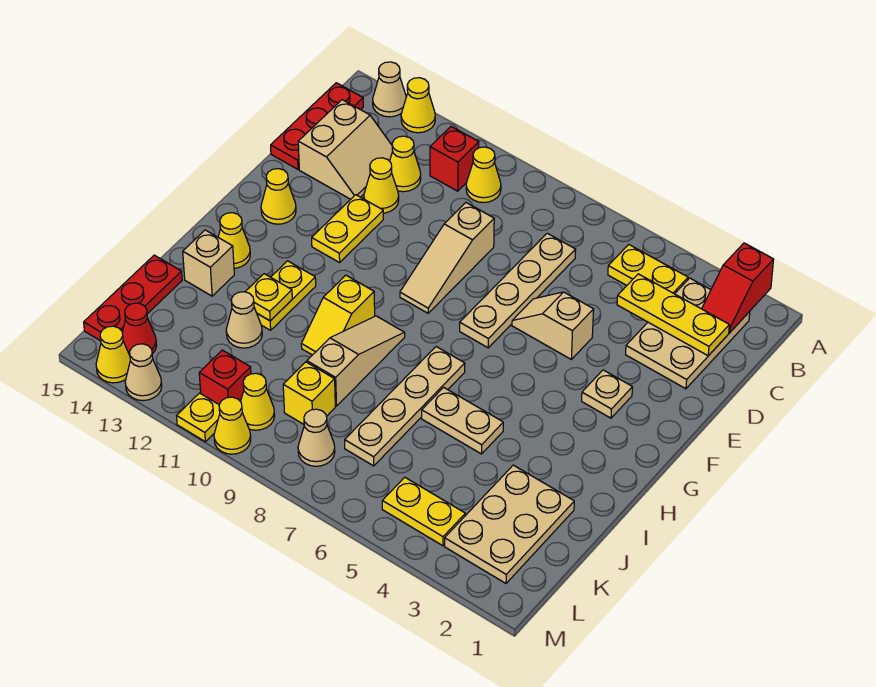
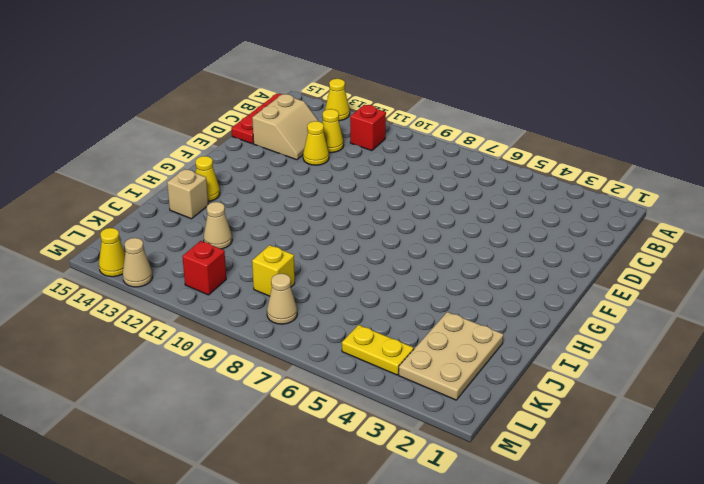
none -> tan cone A14 level 1
none -> tan plate B2:D3 level 1
none -> yellow plate B4:B5 level 1
none -> yellow cone B10 level 1

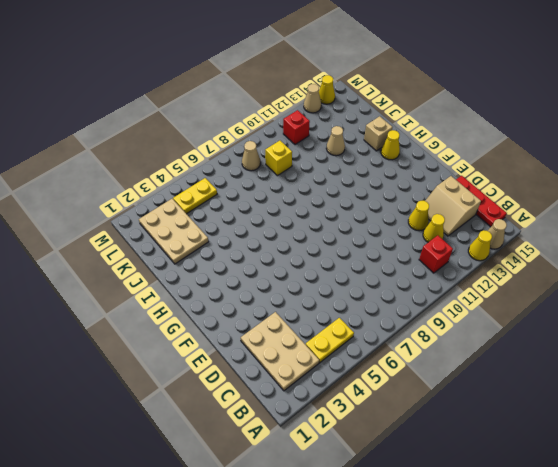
none -> yellow cone B10 level 1
none -> tan plate C7:F7 level 1
none -> tan slope D9:F9 level 1 top D
none -> tan slope E5:E6 level 1 top 5

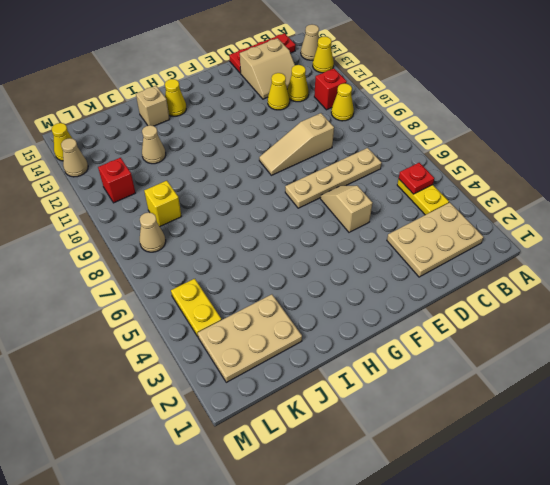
red plate B5 level 2 -> none
none -> yellow plate E12:F12 level 1
none -> tan plate F3 level 1
none -> yellow cone F14 level 1
none -> tan plate H7:K7 level 1

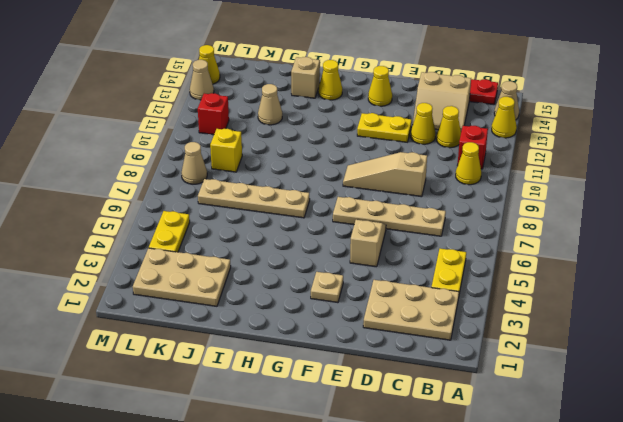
none -> tan slope H9:J9 level 1 top J
none -> yellow slope H10:I10 level 1 top H
none -> yellow plate H12:I12 level 1
none -> tan plate I5:I6 level 1

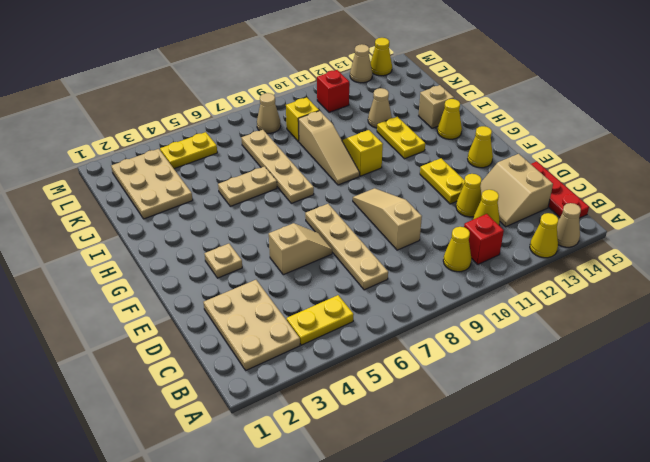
none -> red plate J15:L15 level 1
none -> yellow cone L10 level 1
none -> red cone L14 level 1
none -> yellow cone M10 level 1

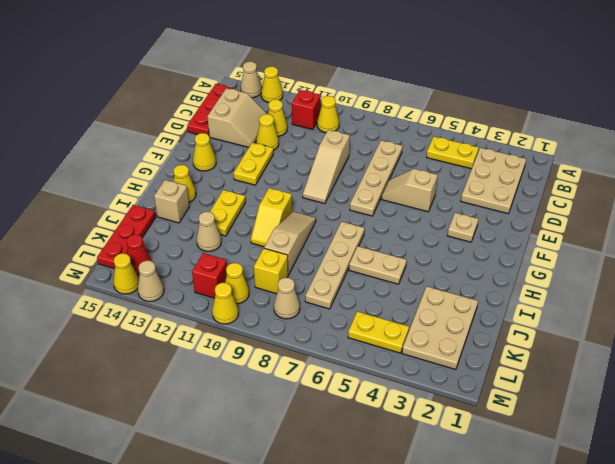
none -> yellow plate M11 level 1
none -> red slope A2:B2 level 2 top A
none -> yellow plate C2:C4 level 2
none -> yellow plate I12 level 2

